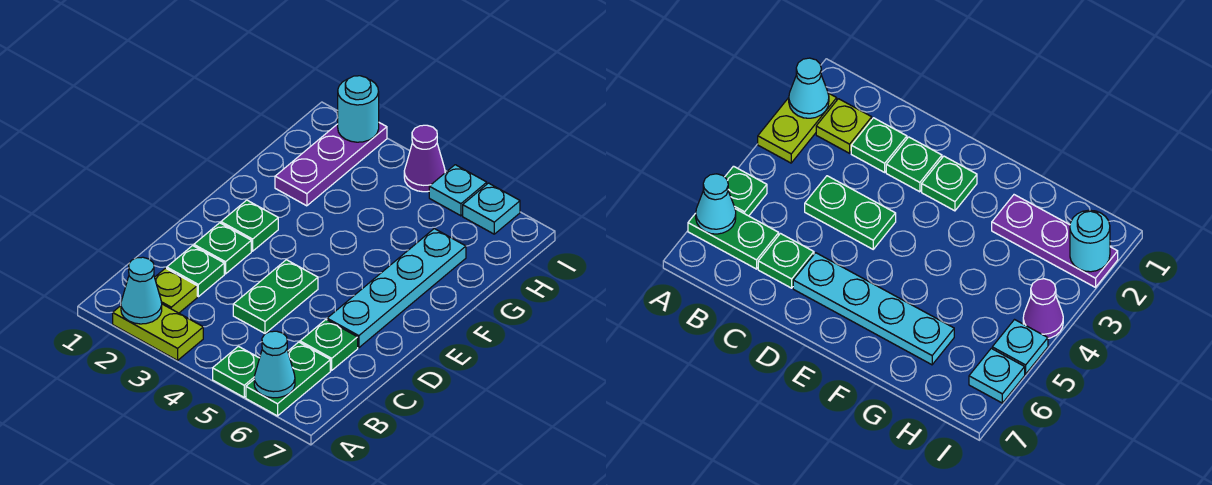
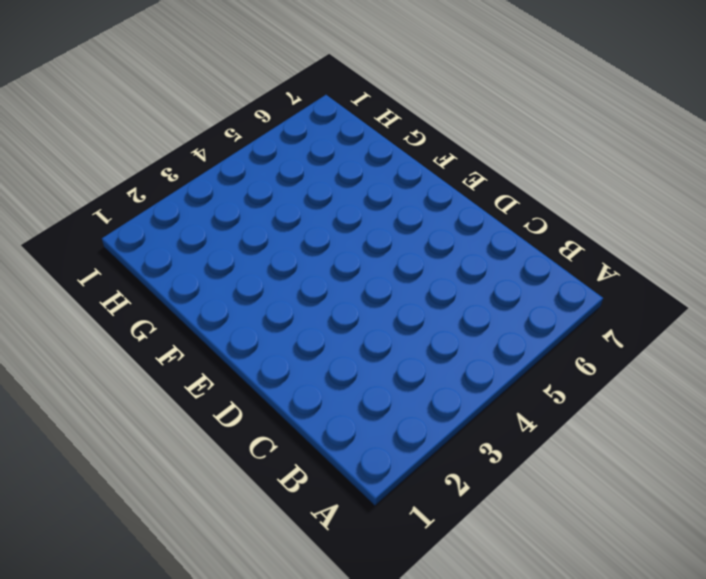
none -> lime plate A2:A3 level 1
none -> green plate A5 level 1
none -> green plate A6:B6 level 1

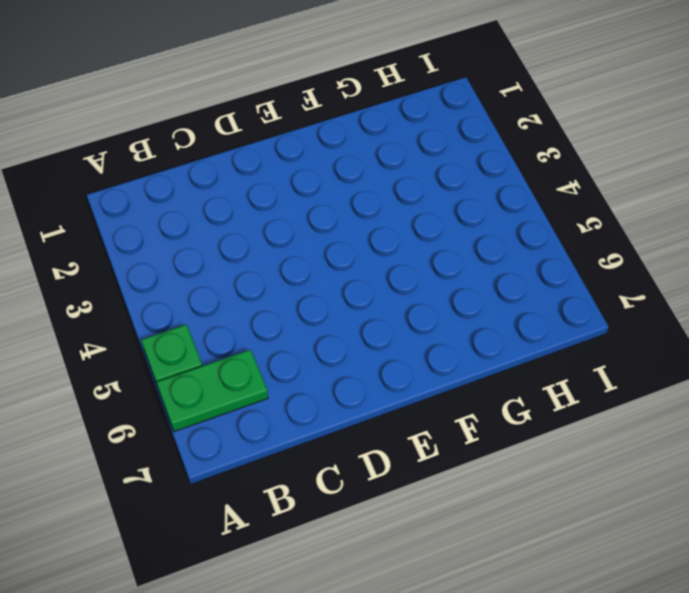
none -> lime plate A2:A3 level 1
none -> lime plate B2 level 1
none -> green plate C2 level 1

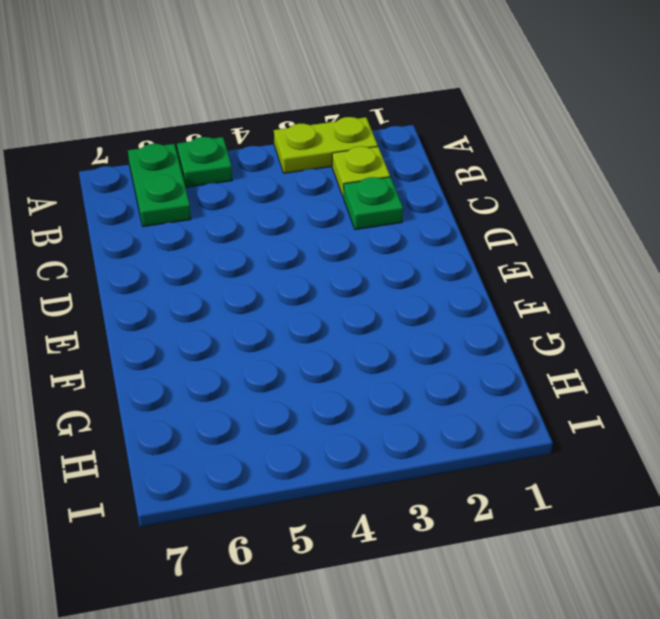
none -> green plate C4:D4 level 1
none -> green plate C6 level 1
none -> green plate D2 level 1

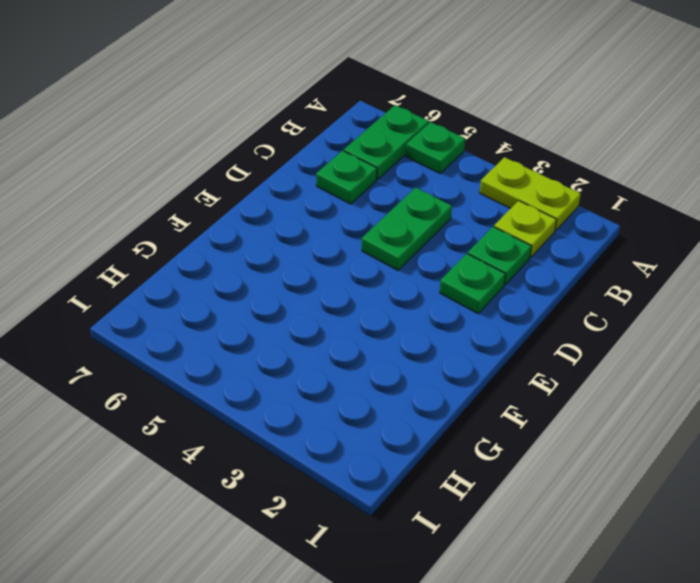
none -> cyan plate D6:G6 level 1
none -> green plate E2 level 1
none -> purple plate G2:I2 level 1

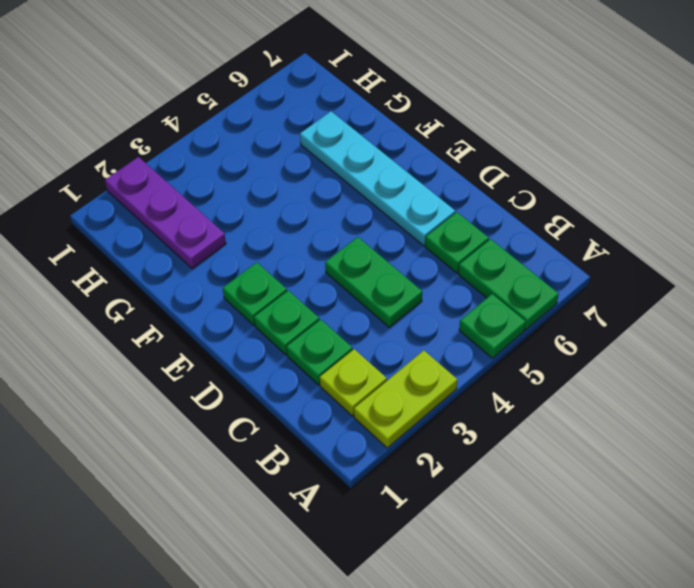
none -> purple cone I4 level 1
none -> cyan plate I5 level 1
none -> cyan plate I6 level 1

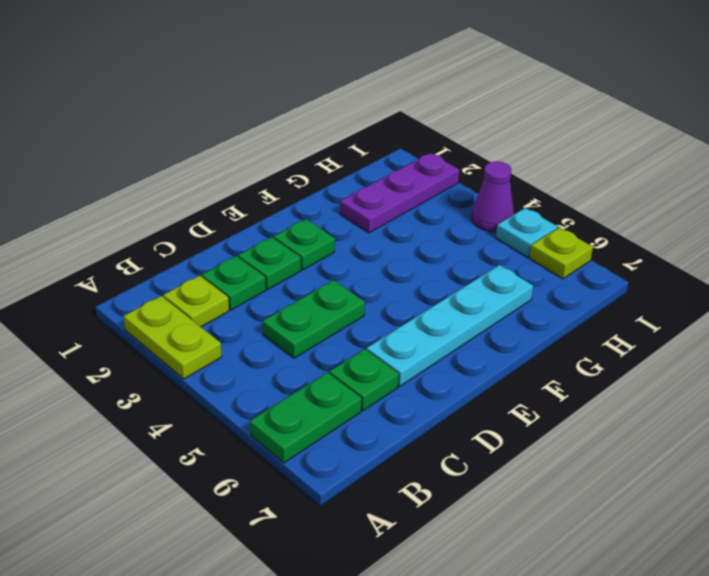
lime plate I6 level 1 -> cyan plate I6 level 1
none -> green plate A5 level 1
none -> cyan cone A2 level 2
none -> cyan cone A6 level 2

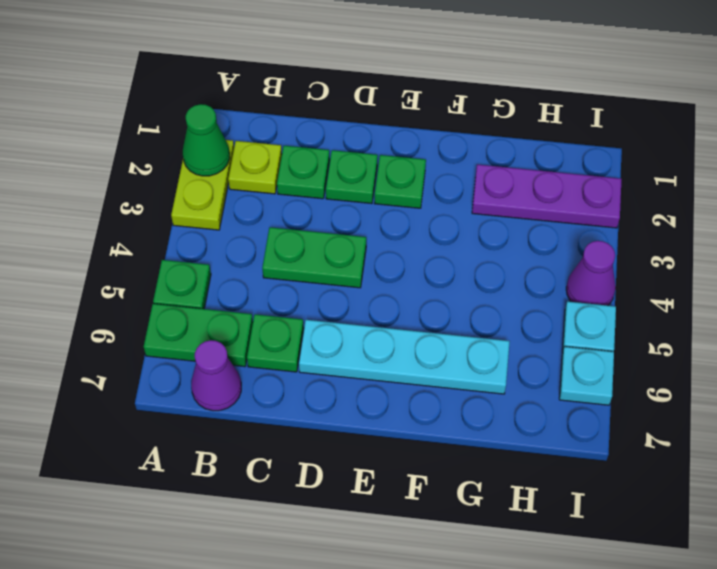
green cone A2 level 2 -> cyan cone A2 level 2
purple cone B7 level 1 -> none
none -> cyan cone A6 level 2
none -> cyan round brick I2 level 2

